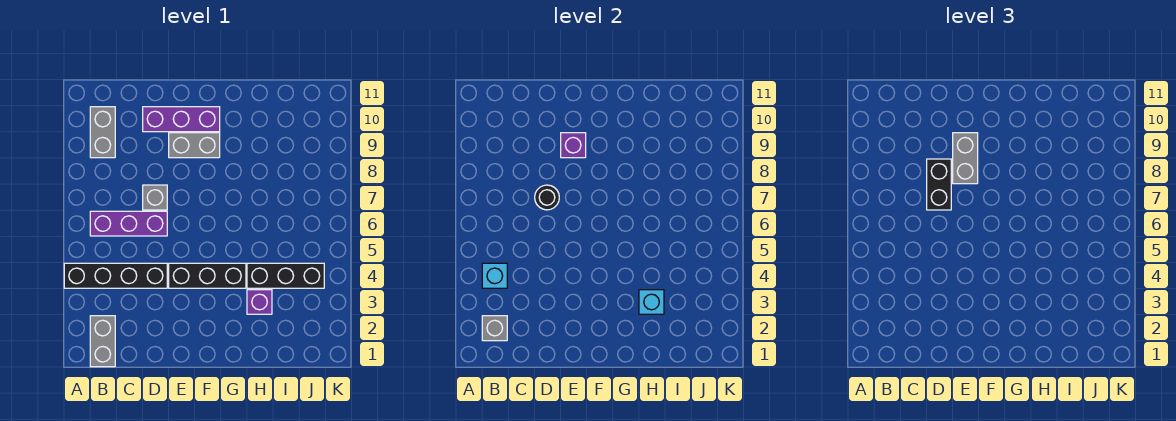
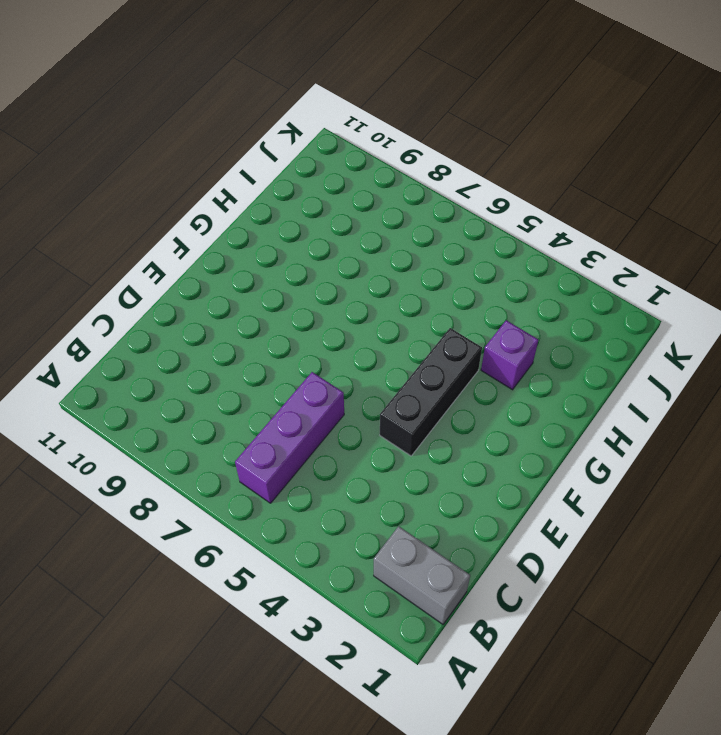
none -> black brick A4:D4 level 1
none -> grey brick B9:B10 level 1
none -> grey brick D7 level 1

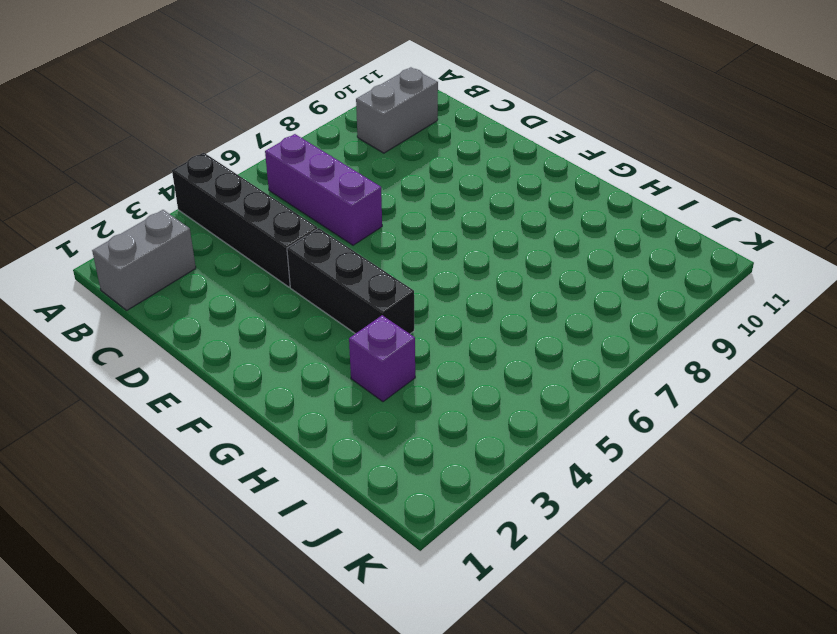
none -> grey brick D7 level 1
none -> purple brick D10:F10 level 1
none -> grey brick E9:F9 level 1

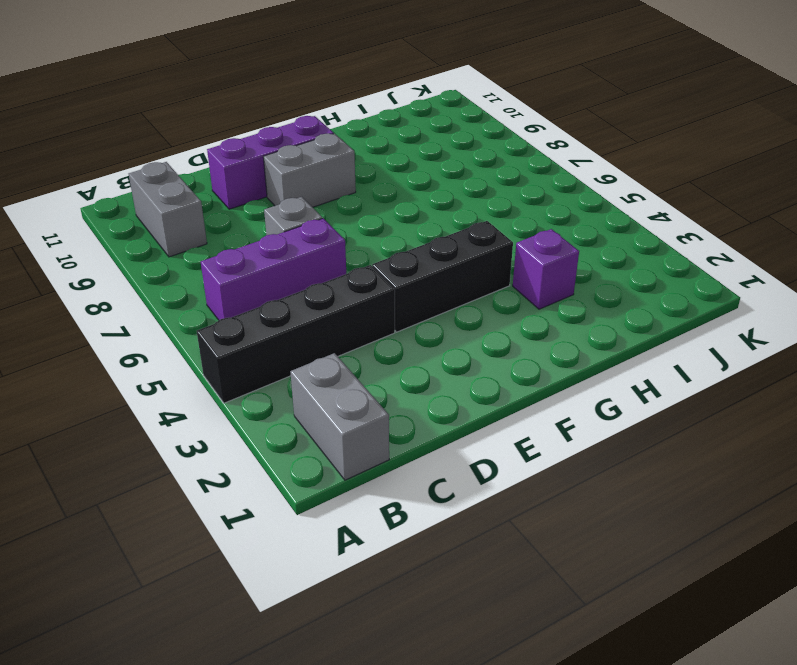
none -> black brick H4:J4 level 1
none -> grey brick B2 level 2
none -> cyan brick B4 level 2

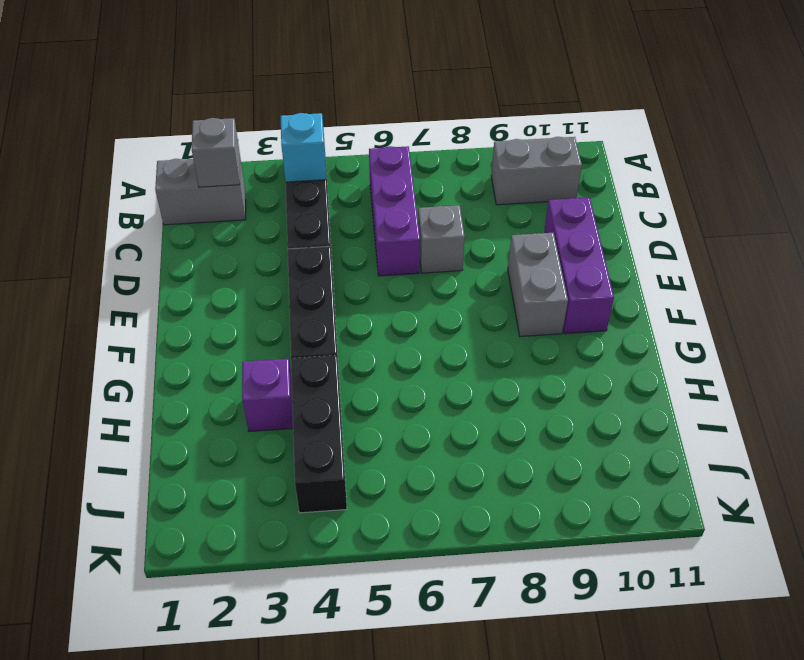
none -> black round brick D7 level 2
none -> purple brick E9 level 2
none -> cyan brick H3 level 2

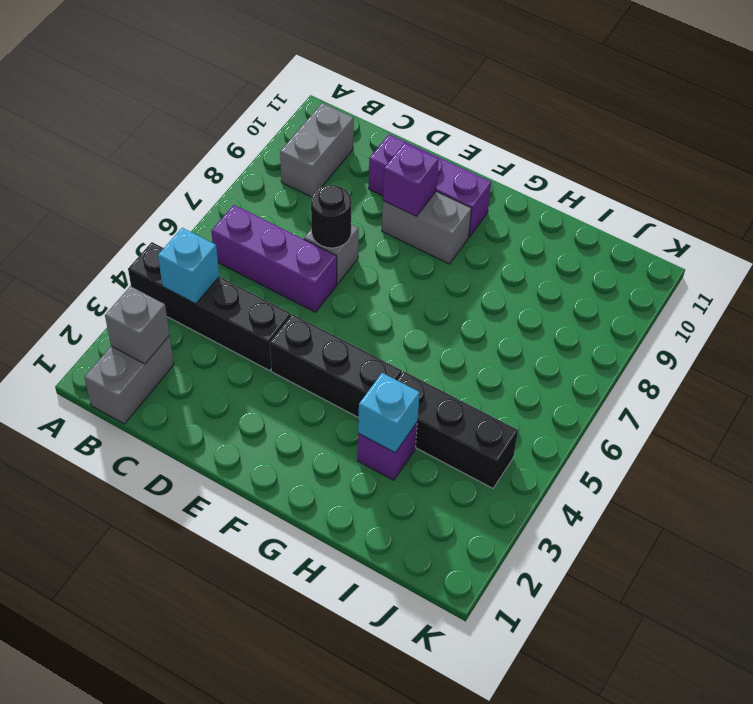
none -> black brick D7:D8 level 3
none -> grey brick E8:E9 level 3

